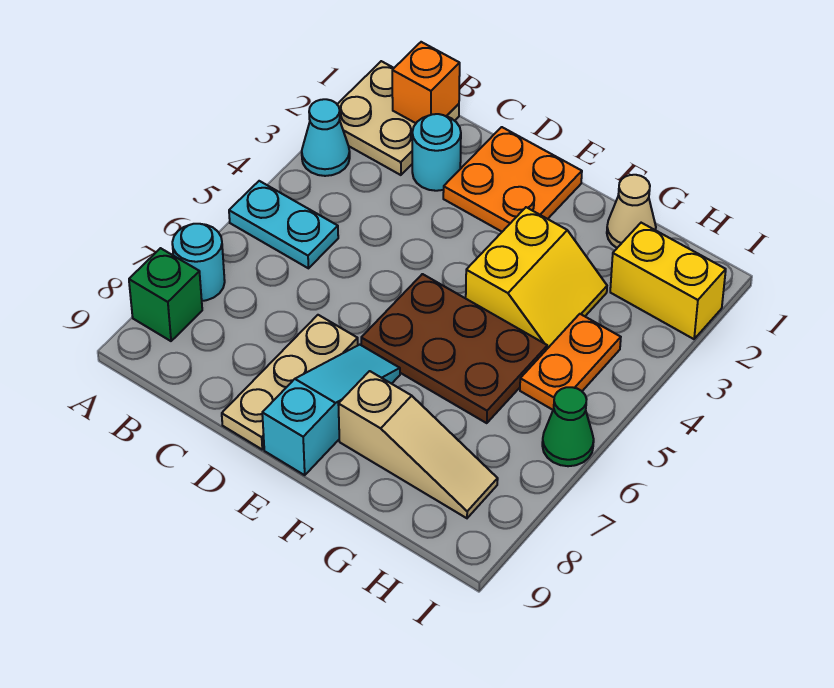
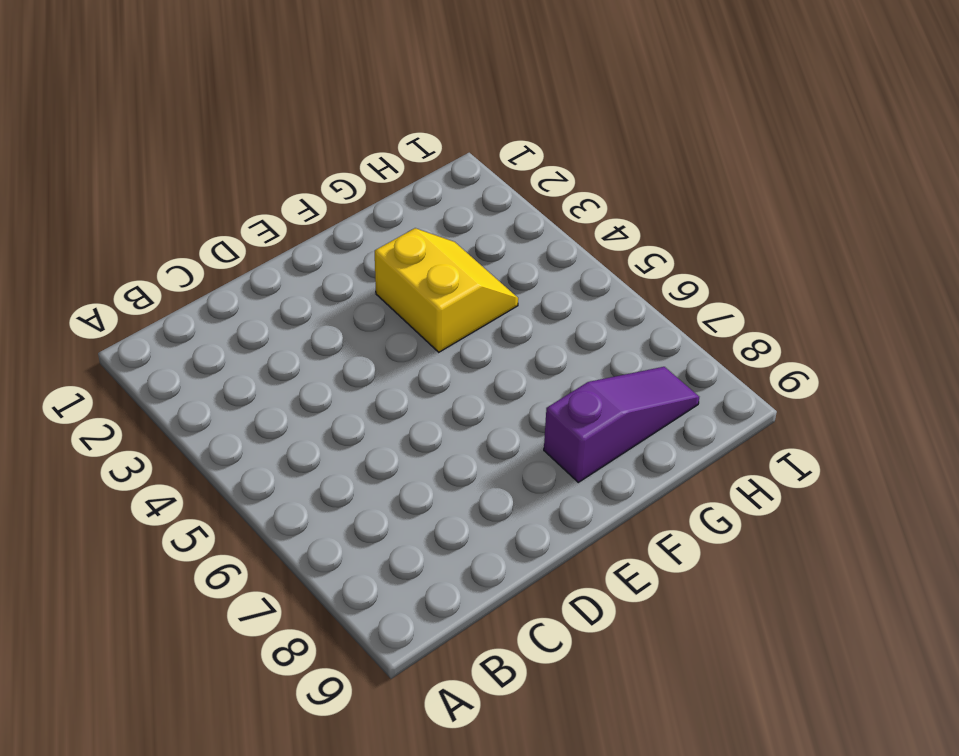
purple slope F8:H8 level 1 top F -> tan slope F8:H8 level 1 top F
none -> tan plate A1:B2 level 1
none -> cyan cone A3 level 1
none -> cyan plate A5:B5 level 1

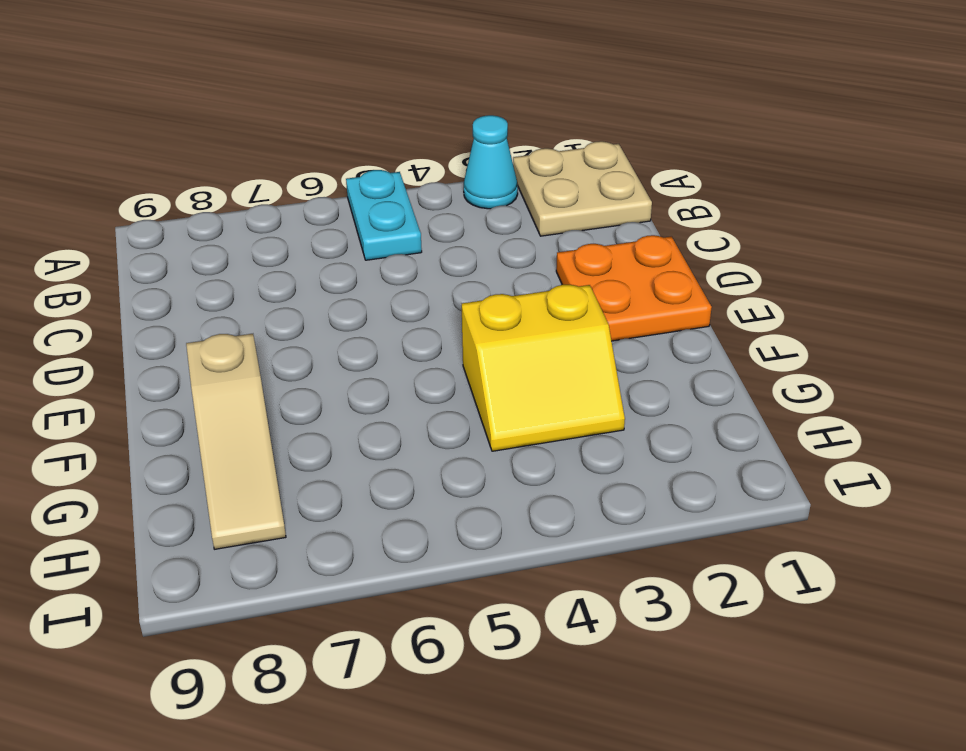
none -> cyan round brick A7 level 1
none -> green brick A8 level 1
none -> cyan round brick C2 level 1

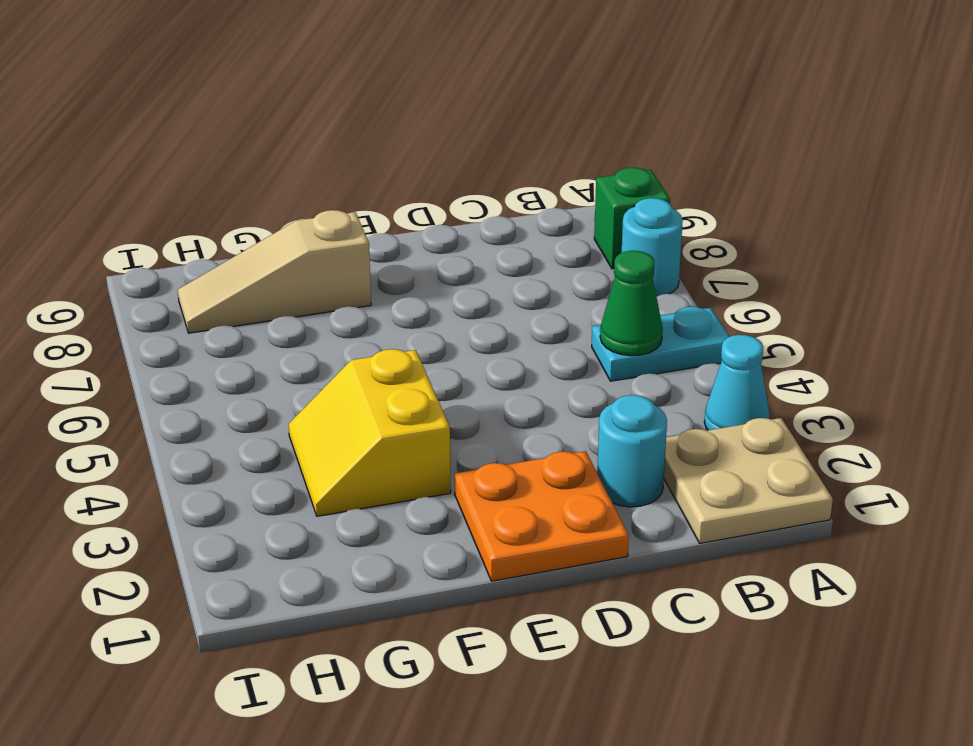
green cone B5 level 2 -> green cone I6 level 1
none -> tan plate D7:D9 level 1
none -> brown plate E5:G6 level 1
none -> cyan slope E7:E9 level 1 top 9

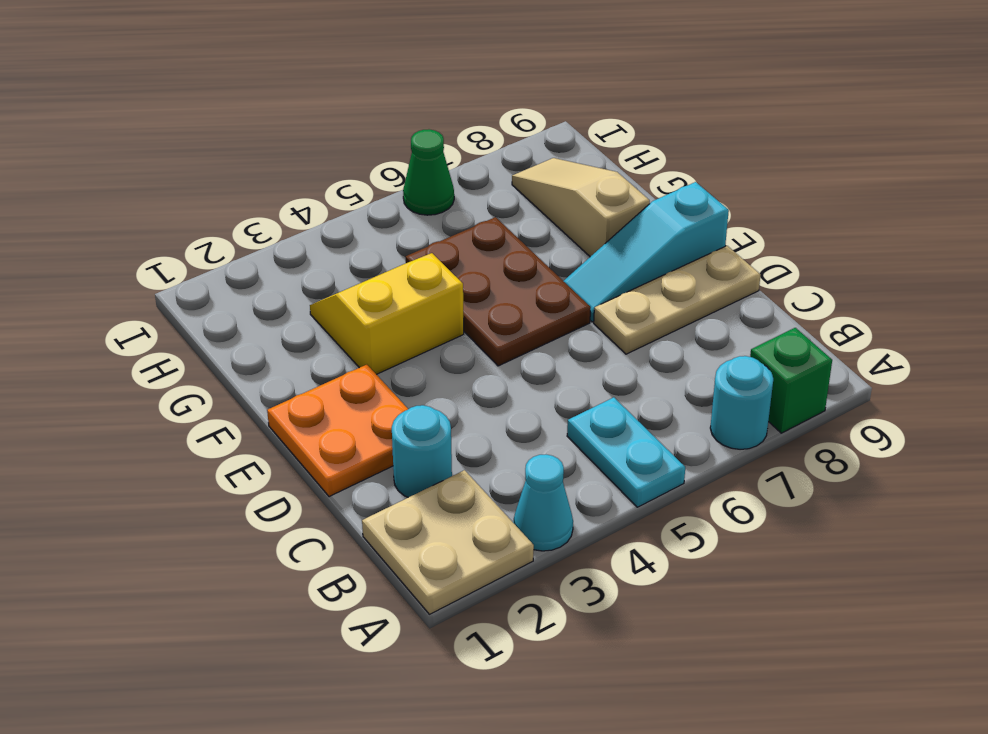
none -> tan cone G1 level 1
none -> yellow brick H2:I2 level 1
none -> orange plate H4:H5 level 1

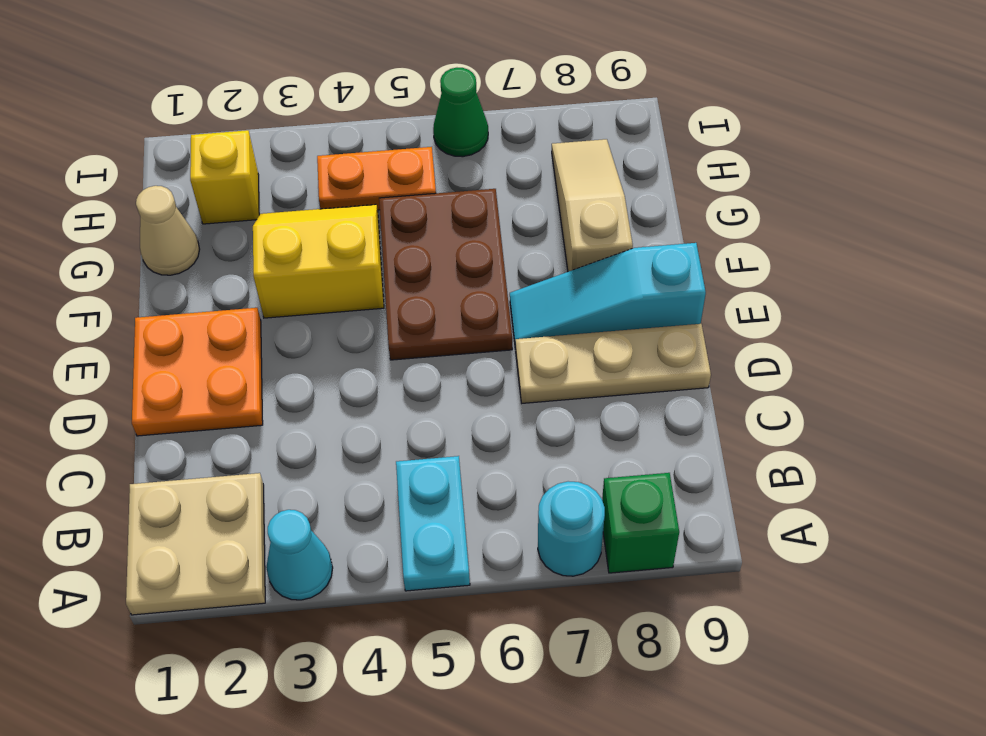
yellow brick H2 level 1 -> yellow brick H2:I2 level 1
none -> cyan round brick C2 level 1
none -> orange brick B1 level 2

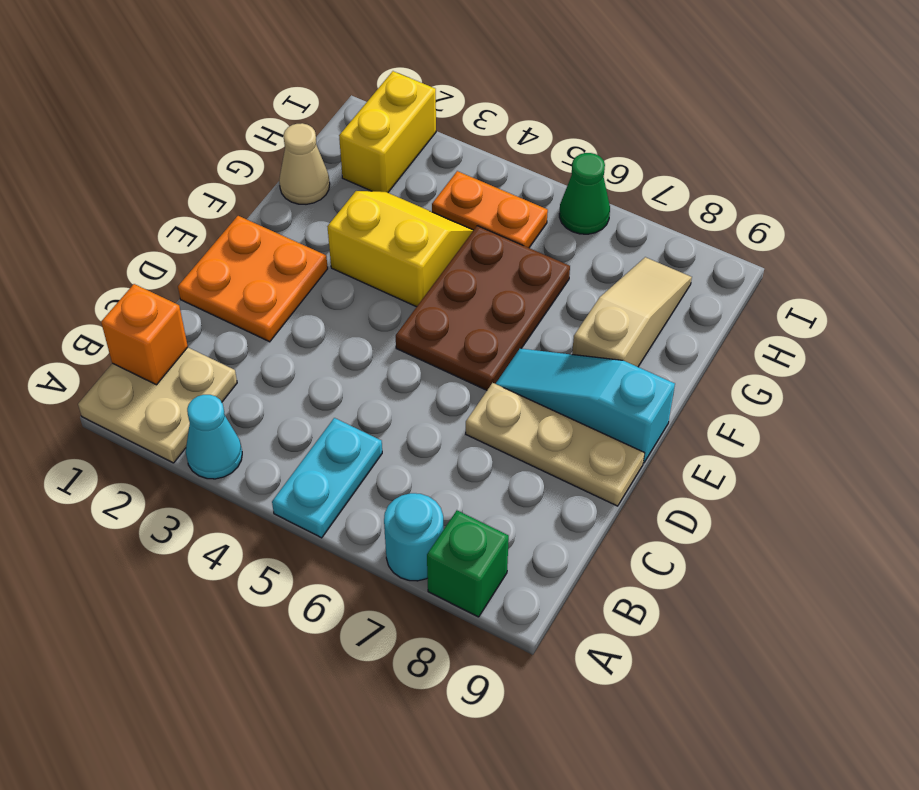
none -> cyan round brick C2 level 1

